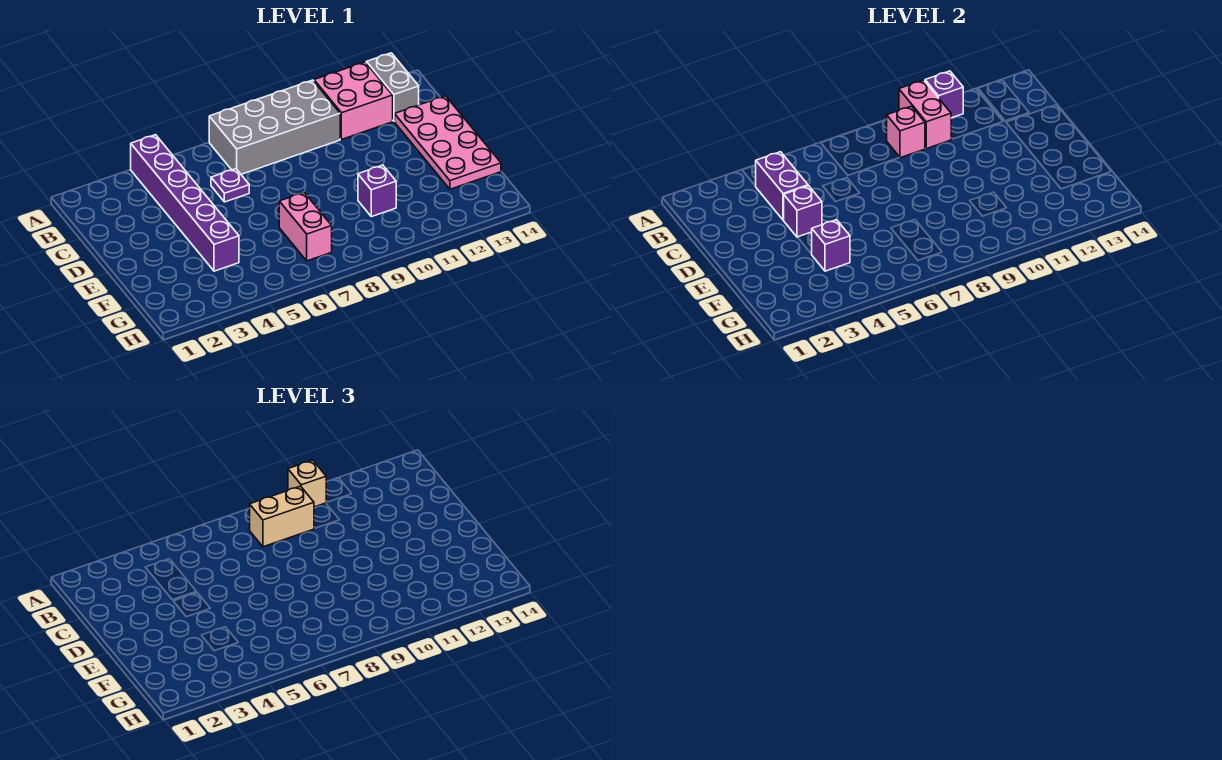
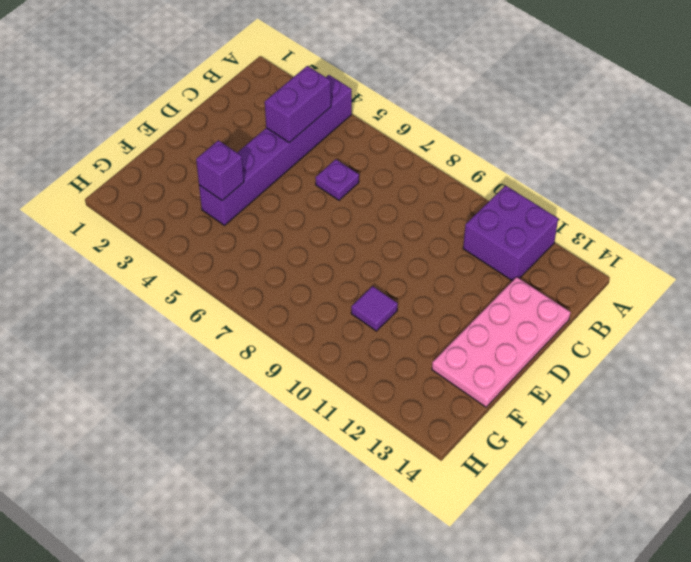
purple brick A11:B12 level 1 -> pink brick A11:B12 level 1
purple tile F10 level 1 -> purple brick F10 level 1
none -> grey brick A7:B10 level 1
none -> grey brick A13:B13 level 1
none -> pink brick F7:G7 level 1

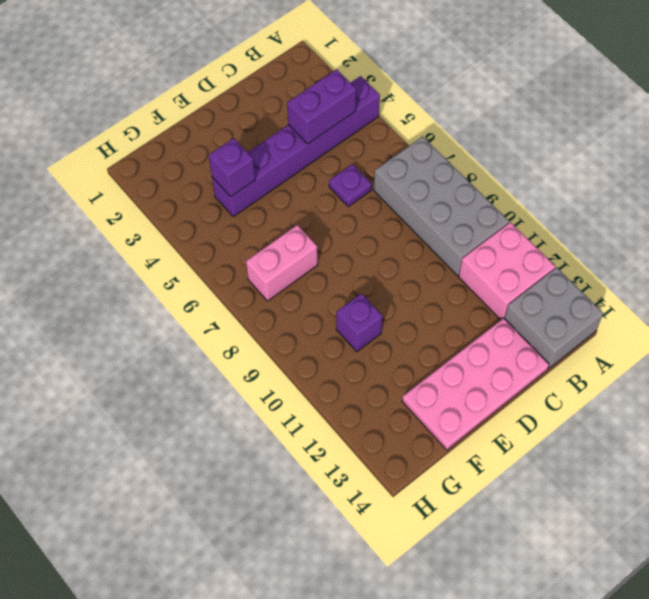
grey brick A13:B14 level 1 -> grey brick A13:B13 level 1
none -> pink brick A10:B10 level 2
none -> purple brick A11 level 2
none -> pink brick B9 level 2

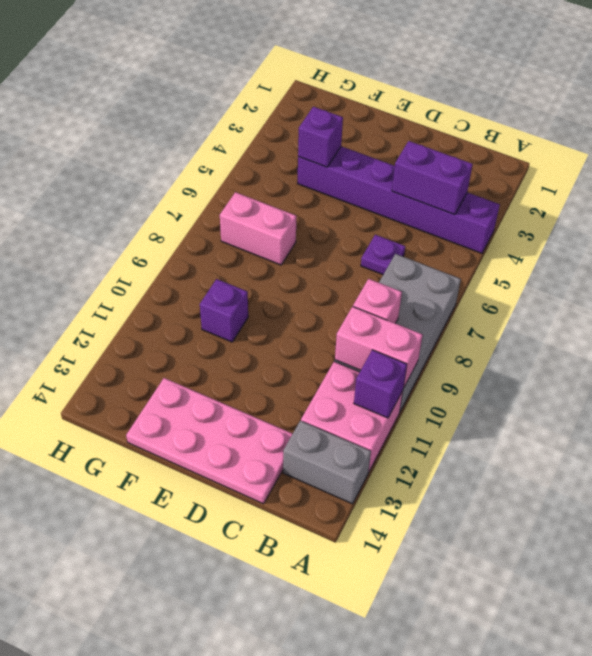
none -> purple brick D4 level 2
none -> tan brick A10 level 3
none -> tan brick B8:B9 level 3

